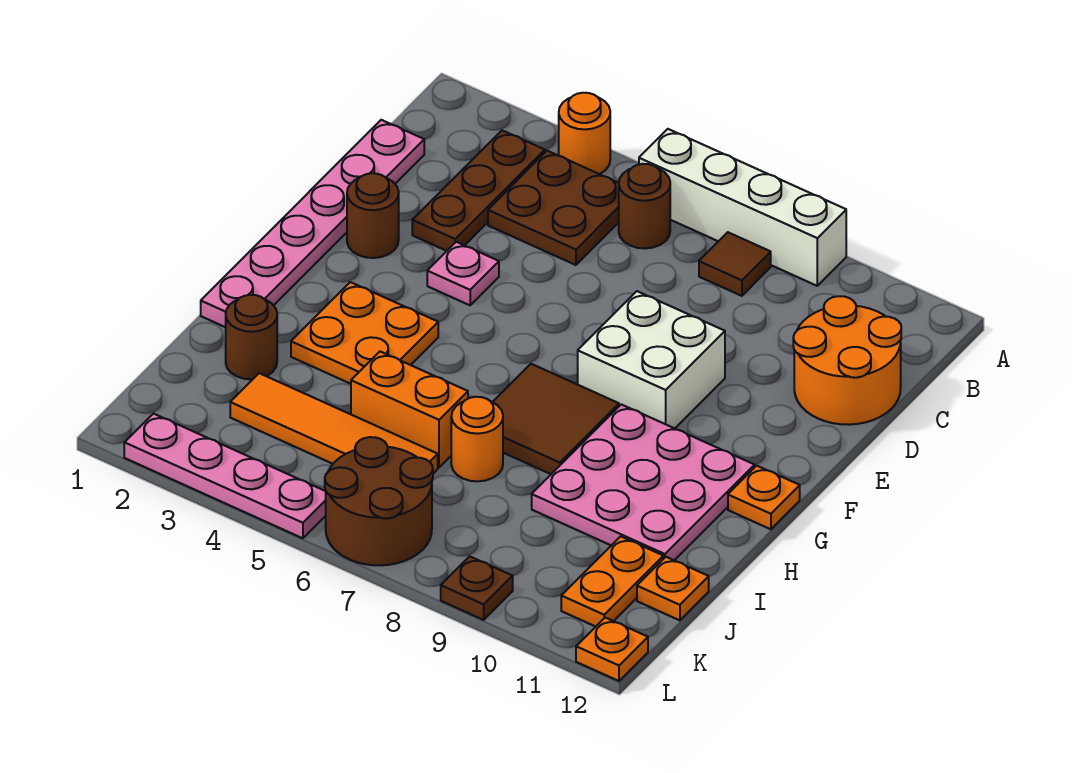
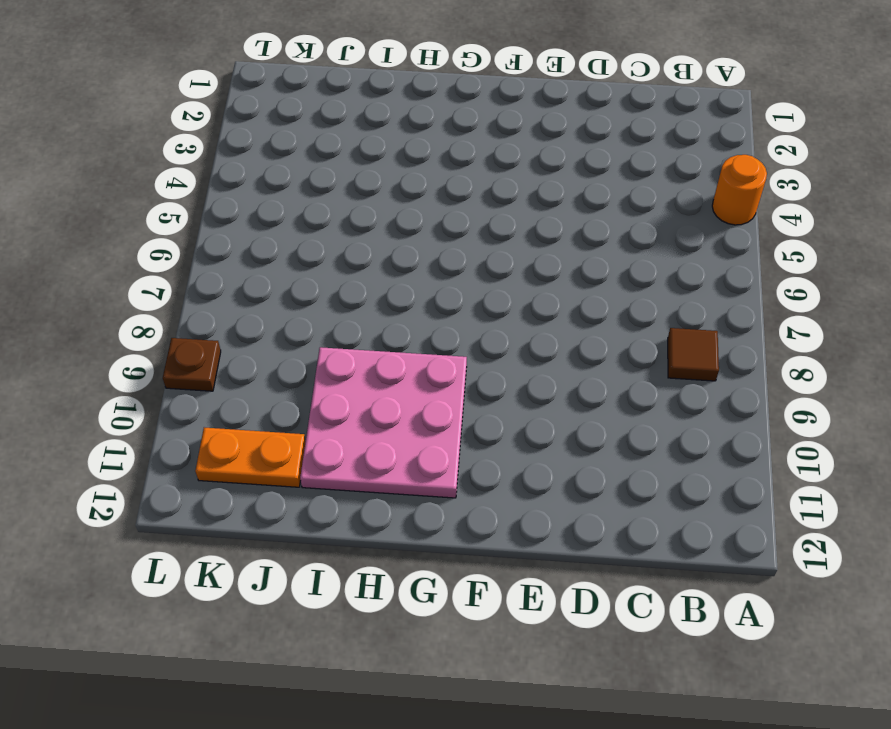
none -> white brick A6:A9 level 1
none -> brown plate B3:D3 level 1
none -> brown plate B4:C5 level 1

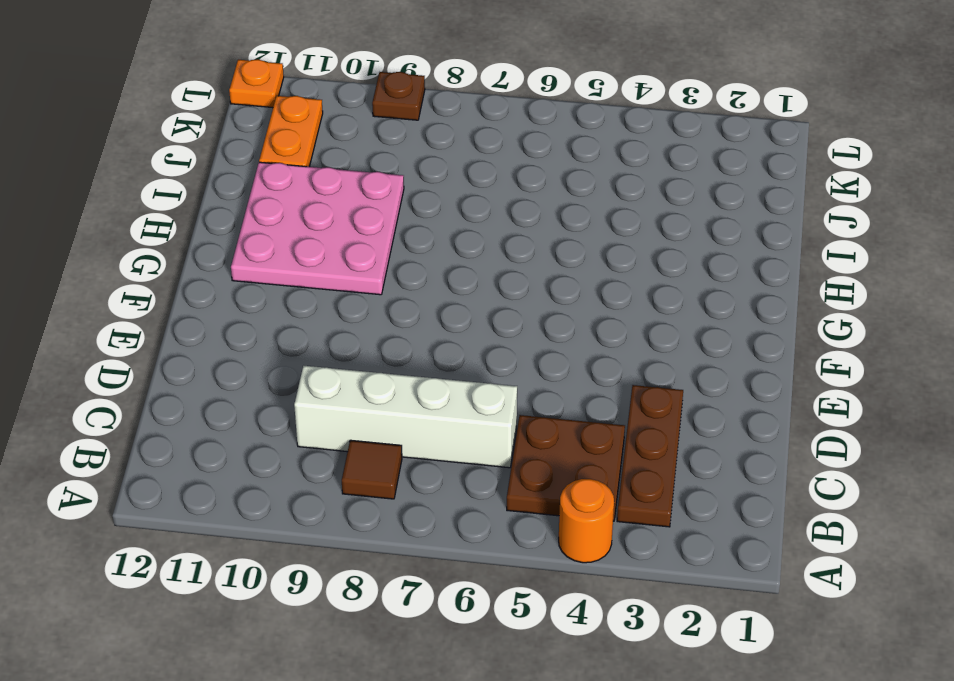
white brick C6:C9 level 1 -> white brick A6:A9 level 1
none -> brown round brick B6 level 1
none -> pink plate C1:H1 level 1
none -> orange round brick C11:D12 level 1

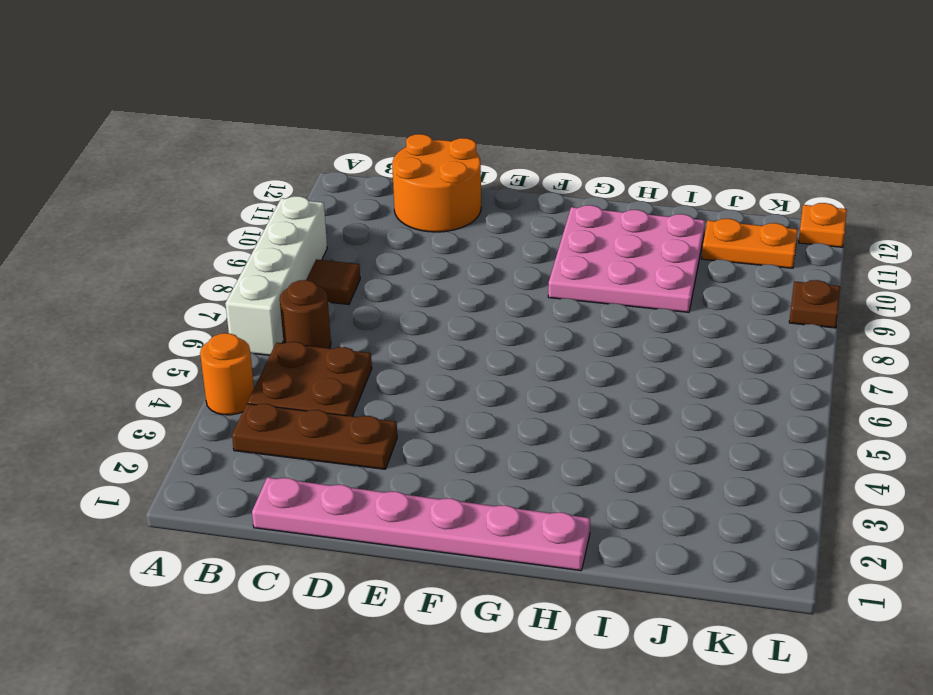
none -> brown round brick E2 level 1
none -> pink plate E4 level 1
none -> white brick E8:F9 level 1

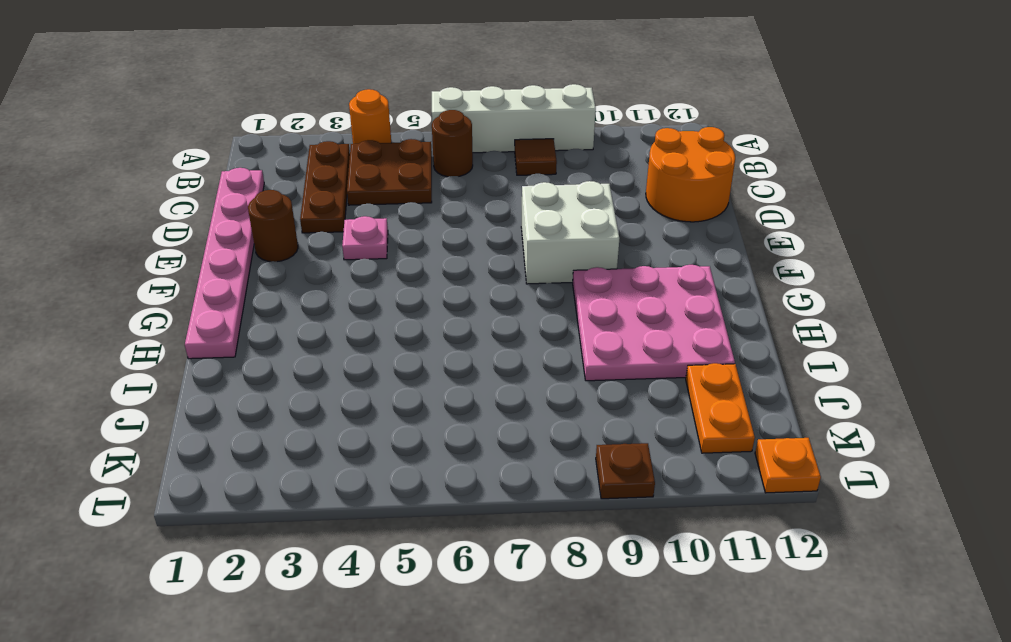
none -> orange plate G3:H4 level 1
none -> brown tile G7:H8 level 1
none -> orange plate G12 level 1

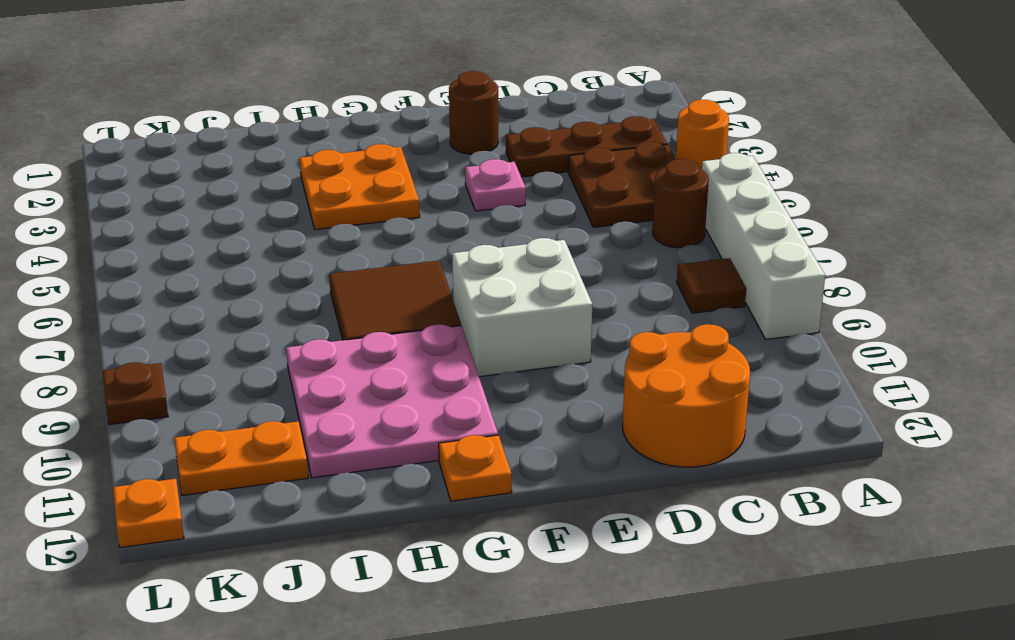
none -> pink plate C1:H1 level 1
none -> brown round brick I2 level 1
none -> orange brick I5:I6 level 1

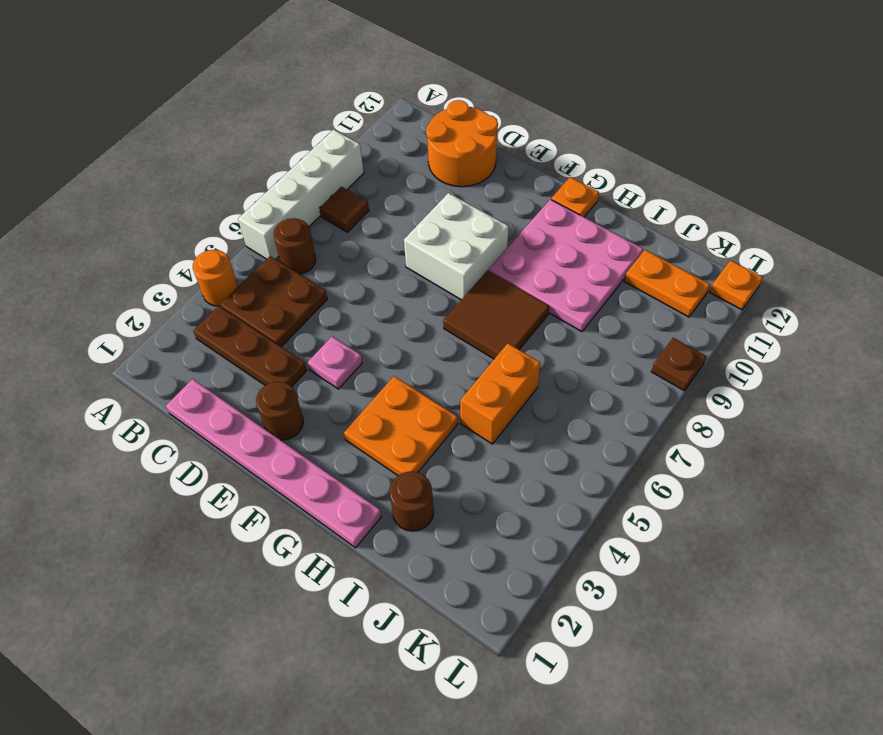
none -> orange round brick I7 level 1
none -> orange tile J3:J6 level 1
none -> orange plate J12 level 1

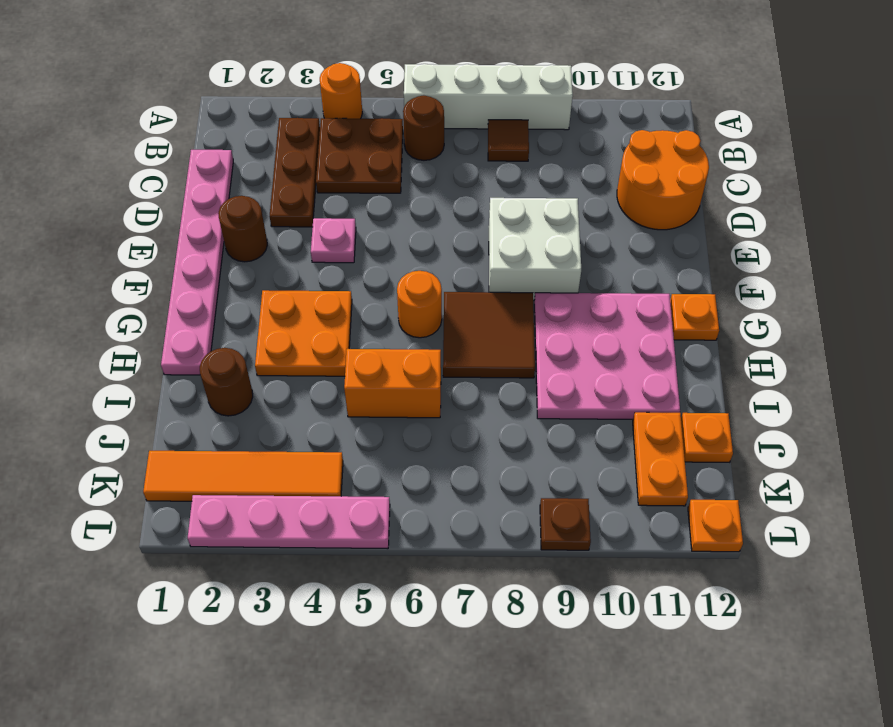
orange round brick G6 level 1 -> orange round brick I7 level 1
orange tile K1:K4 level 1 -> orange tile J3:J6 level 1
none -> brown round brick K6:L7 level 1

